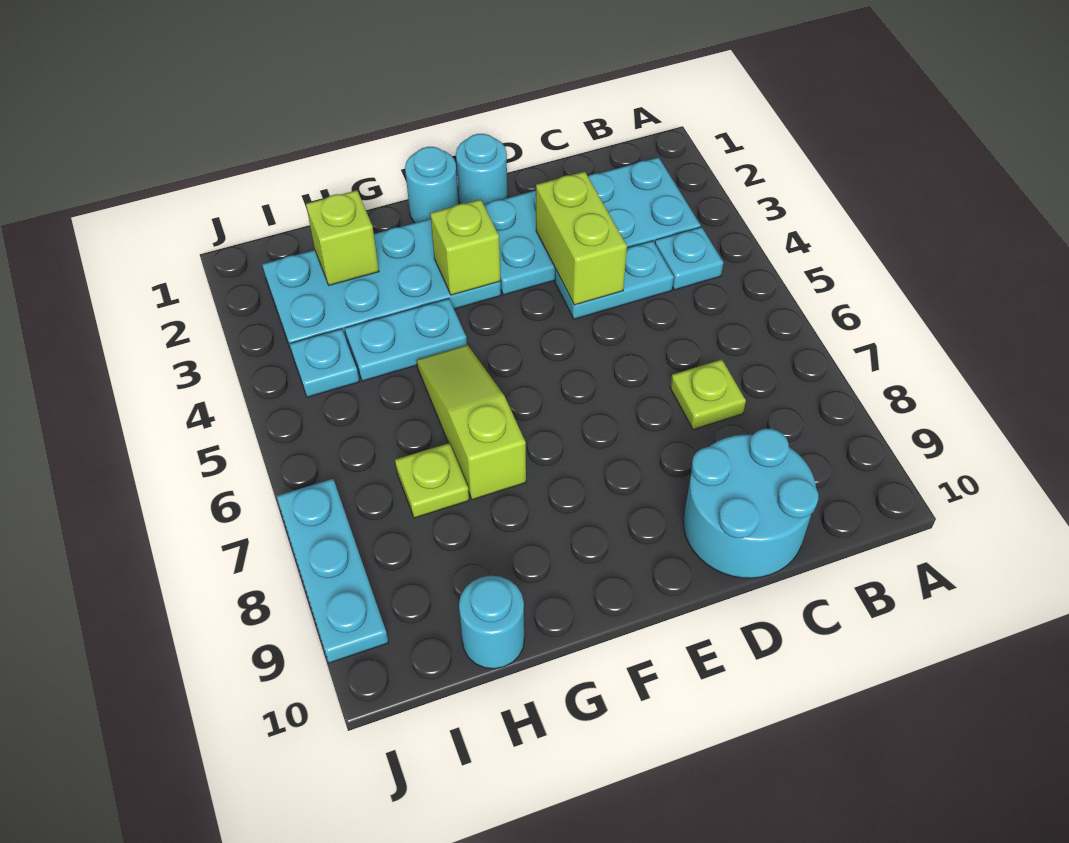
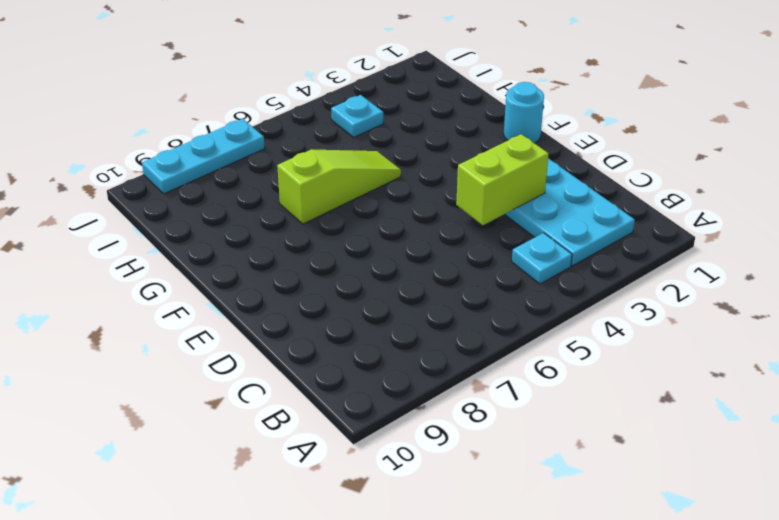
none -> cyan plate C4:D4 level 1
none -> lime plate C7 level 1
none -> cyan round brick C9:D10 level 1

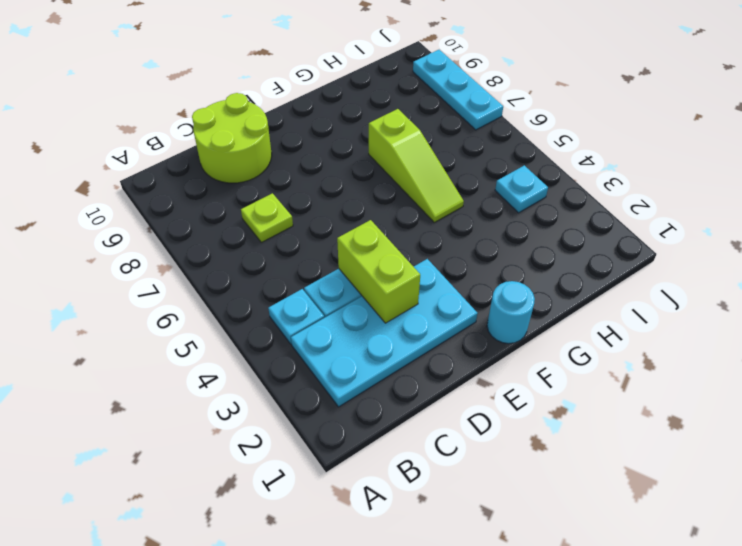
lime round brick C9:D10 level 1 -> cyan round brick C9:D10 level 1
none -> cyan round brick E1 level 1
none -> cyan plate F2:I3 level 1
none -> cyan plate G4:H4 level 1

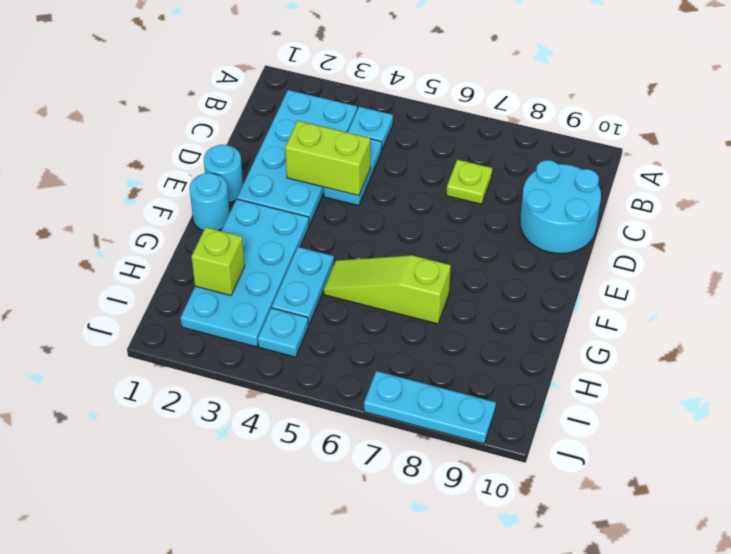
none -> lime plate H7 level 1
none -> cyan round brick H10 level 1
none -> lime brick F3 level 2

